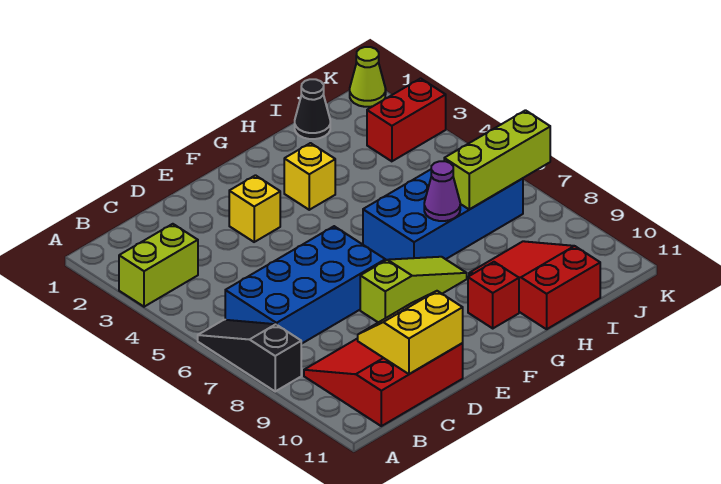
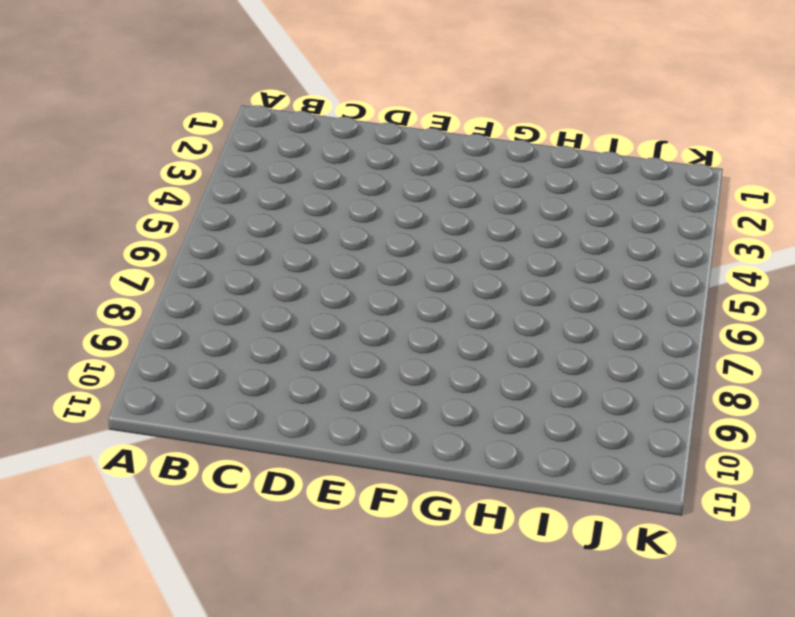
none -> lime brick A3:B3 level 1
none -> black slope A6:A8 level 1 top 8
none -> blue brick B6:E7 level 1

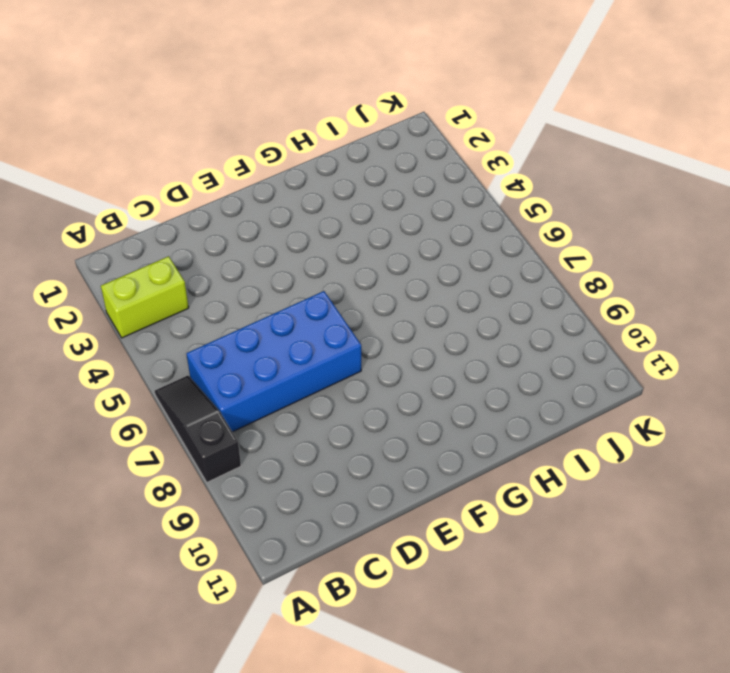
none -> red slope B9:D11 level 1 top 11
none -> yellow brick E3 level 1
none -> lime slope E8:G8 level 1 top E

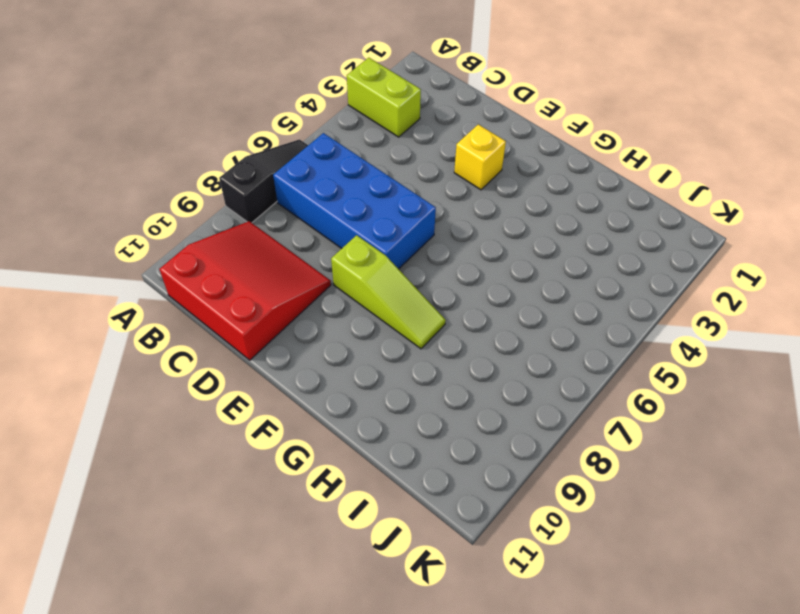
none -> yellow brick G3 level 1
none -> blue brick G6:J7 level 1
none -> red brick G10 level 1

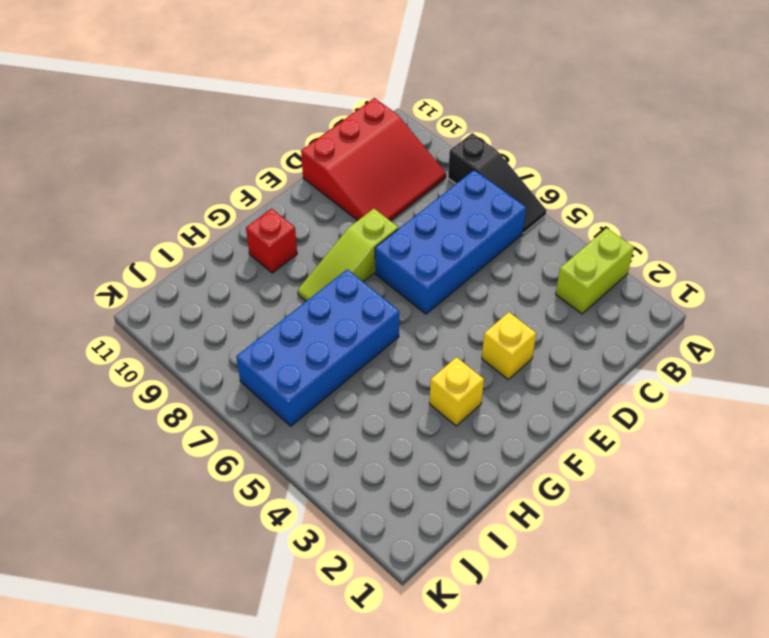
none -> red slope H9:I11 level 1 top 11
none -> black cone I1 level 1
none -> red brick J3:K3 level 1

